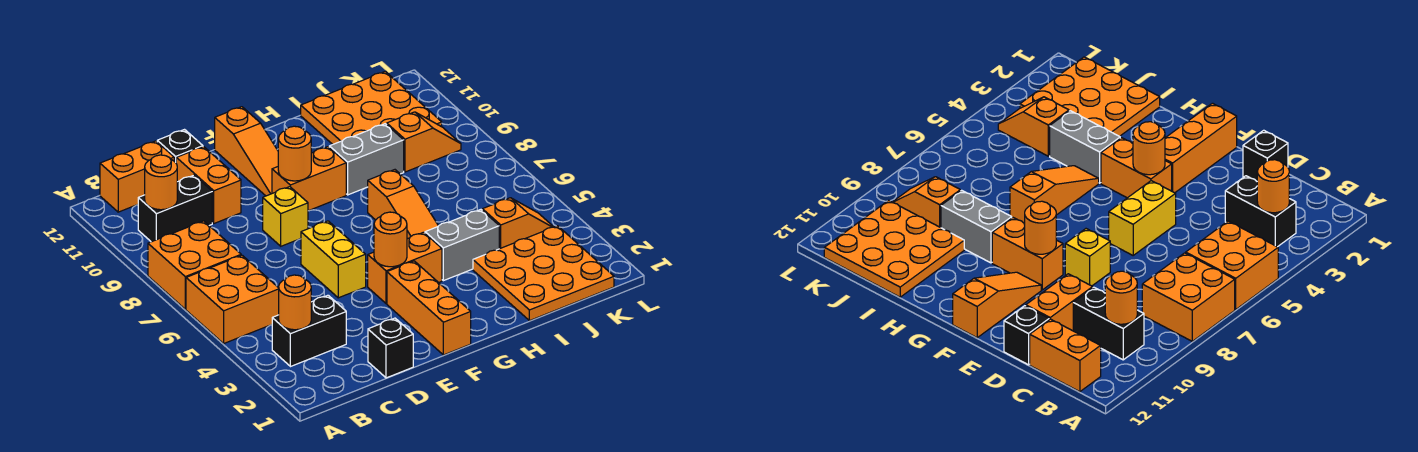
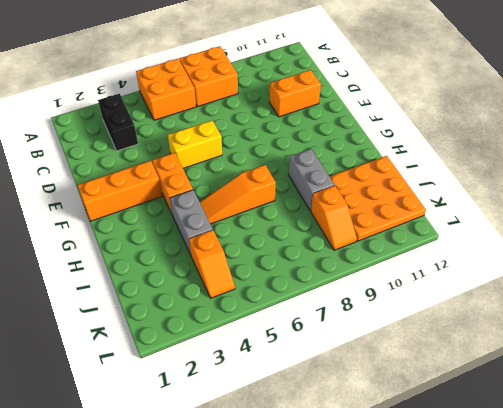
none -> black brick B10:C10 level 1
none -> orange brick B12:C12 level 1
none -> black brick D1 level 1

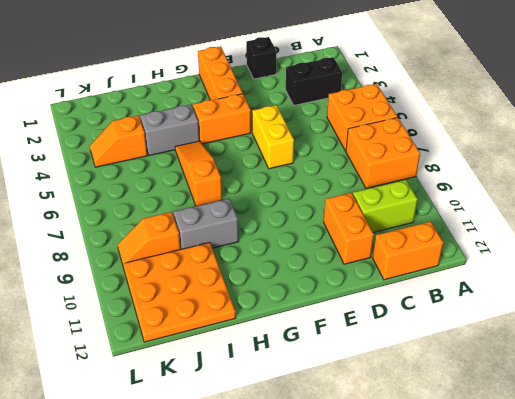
lime brick B10:C10 level 1 -> black brick B10:C10 level 1
none -> black brick D12 level 1
none -> yellow brick E8 level 1
none -> orange brick F9:G9 level 1

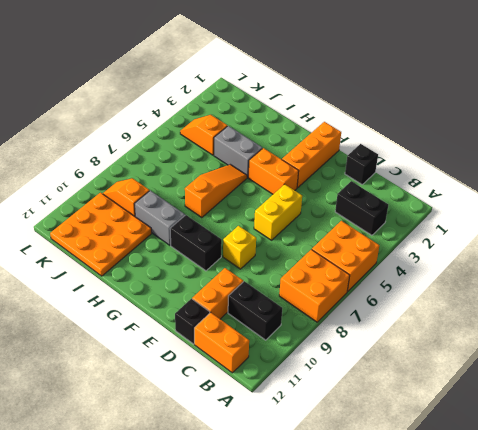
black brick F9:G9 level 1 -> orange brick F9:G9 level 1
none -> orange slope F10:F12 level 1 top 12
none -> orange plate I1:K3 level 1
none -> orange round brick B3 level 2

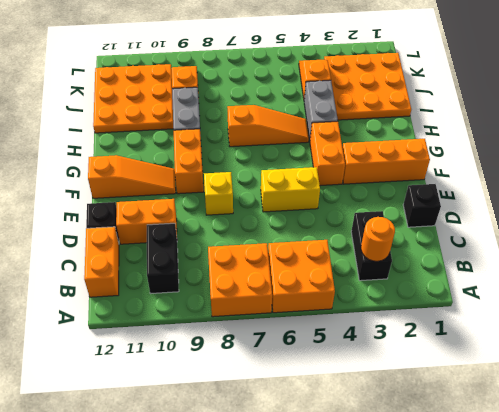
none -> orange round brick B10 level 2
none -> orange round brick F4 level 2
none -> orange round brick F9 level 2

